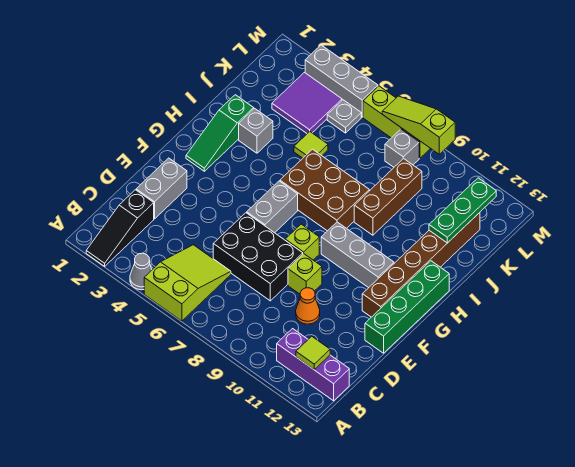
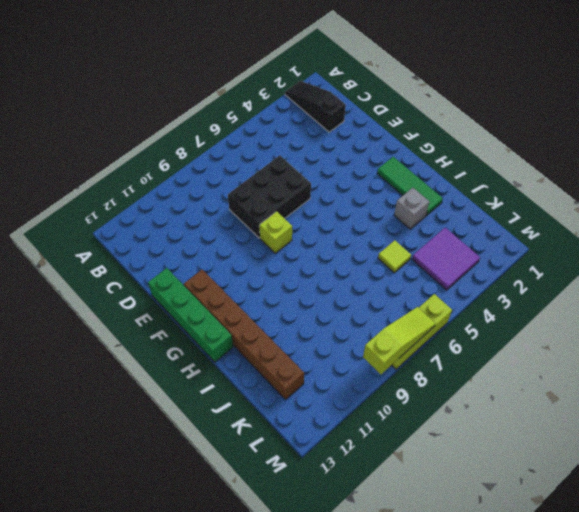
green tile G2:I2 level 1 -> green slope G2:I2 level 1 top I
none -> grey cone A4 level 1
none -> lime slope A5:C6 level 1 top A
none -> purple brick B11:B13 level 1

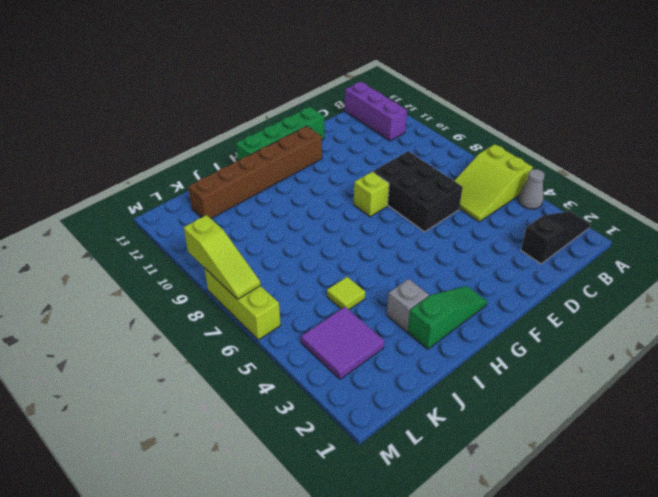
none -> grey brick D2:E2 level 1
none -> orange cone D10 level 1
none -> lime brick E9 level 1

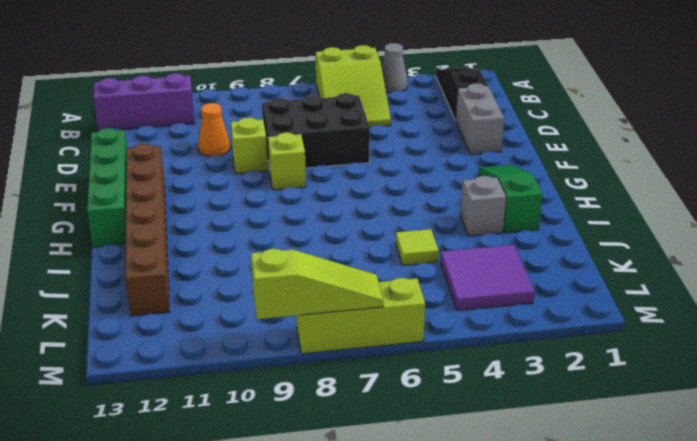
none -> grey brick F6:G6 level 1
none -> grey brick G9:G11 level 1
none -> brown brick H6:I8 level 1

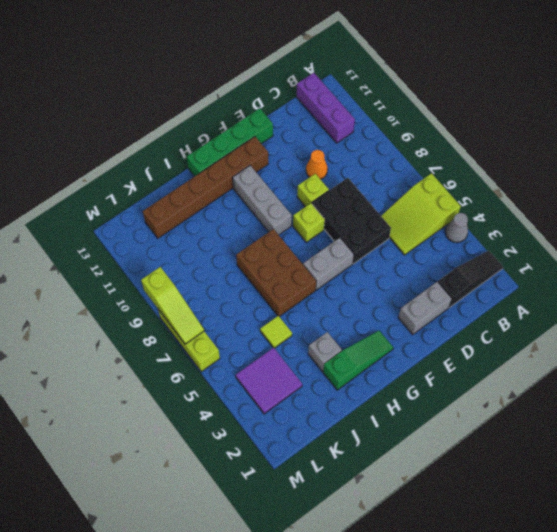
none -> brown brick I9:K9 level 1
none -> grey plate L5 level 1
none -> grey brick L8 level 1

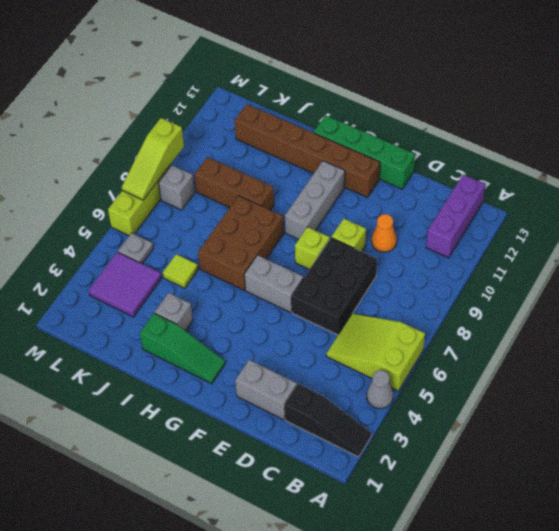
none -> grey brick M3:M5 level 1
none -> lime tile B12 level 2
none -> green plate J12:L12 level 2

